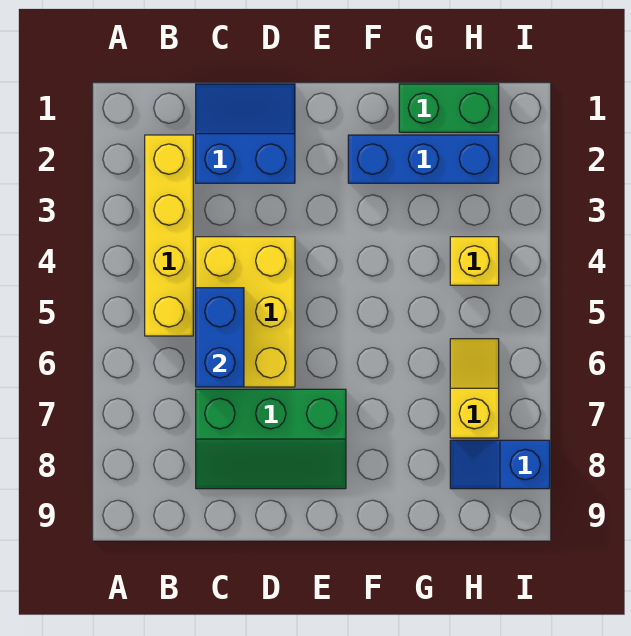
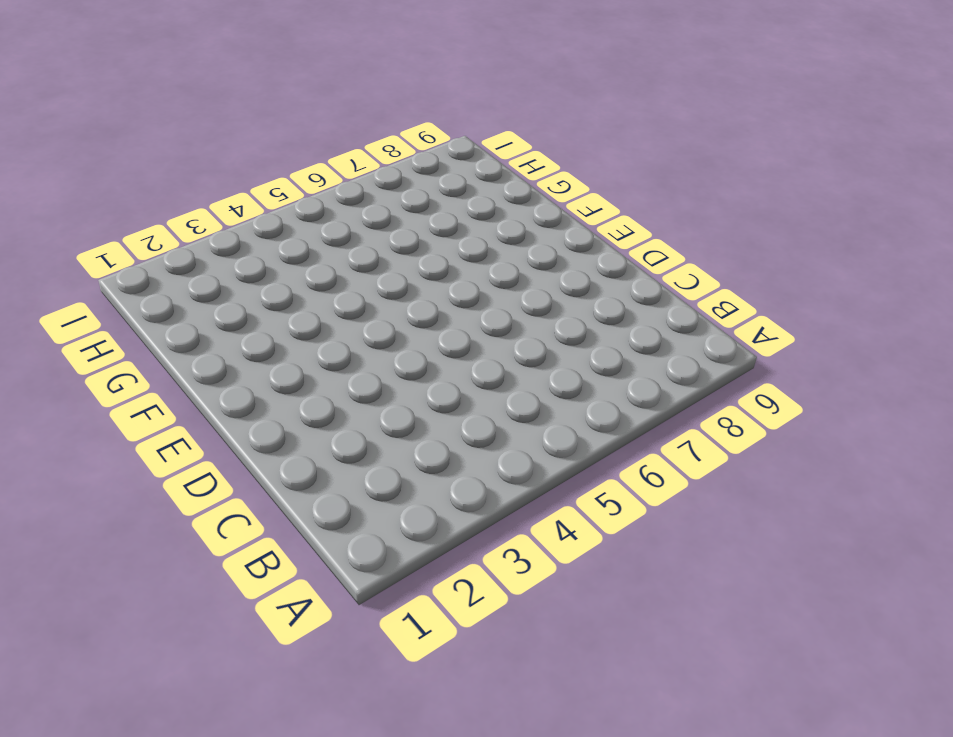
none -> yellow brick B2:B5 level 1
none -> blue slope C1:D2 level 1 top 2

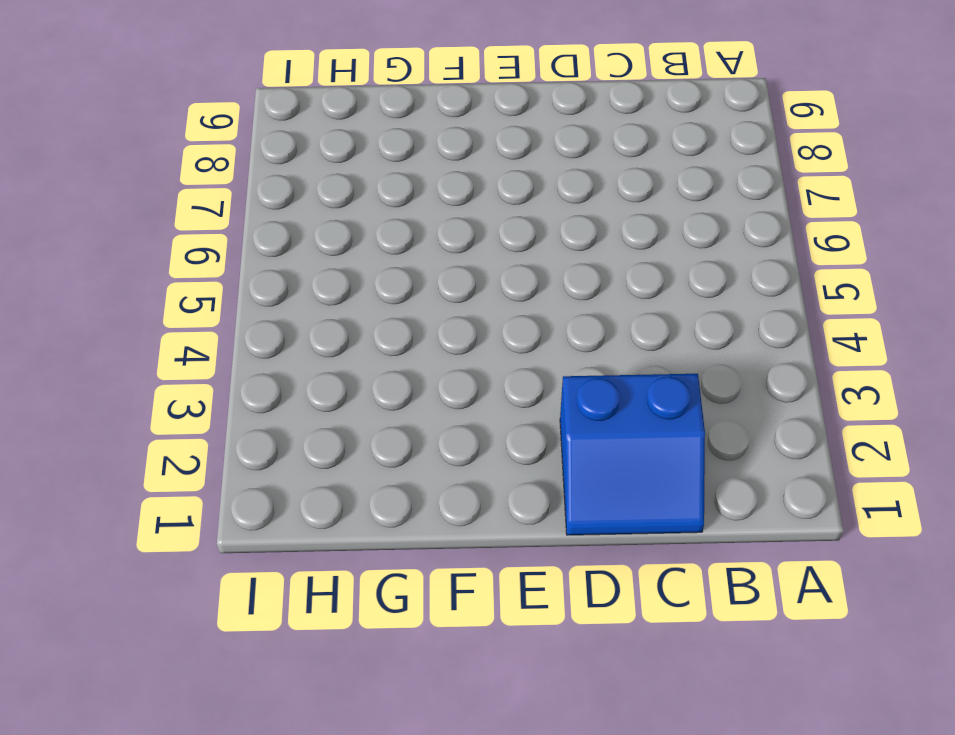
none -> yellow brick B2:B5 level 1
none -> yellow brick C4:D6 level 1

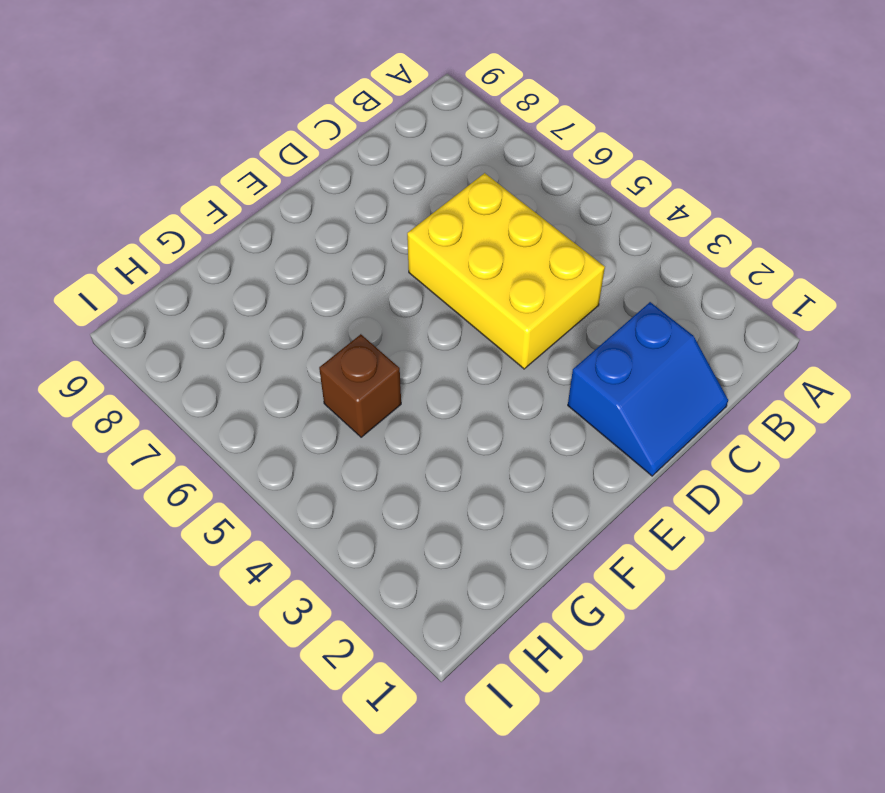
brown brick G5 level 1 -> none
none -> yellow brick B2:B5 level 1
none -> green slope C7:E8 level 1 top 7

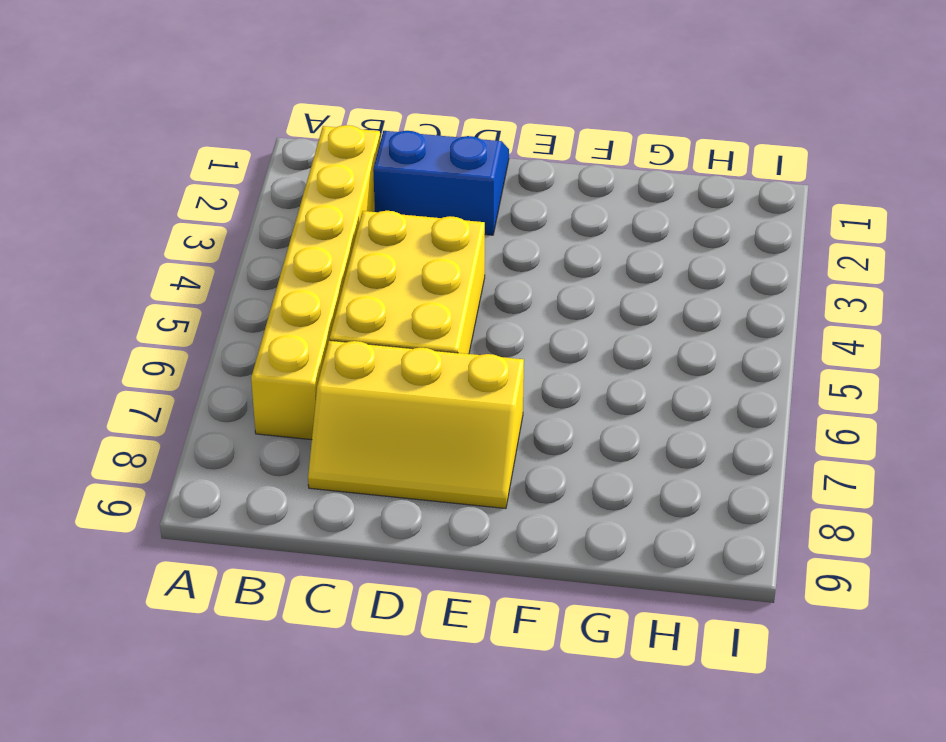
yellow brick B2:B7 level 1 -> yellow brick B2:B5 level 1
yellow slope C7:E8 level 1 top 7 -> green slope C7:E8 level 1 top 7
none -> blue brick F2:H2 level 1
none -> green brick G1:H1 level 1

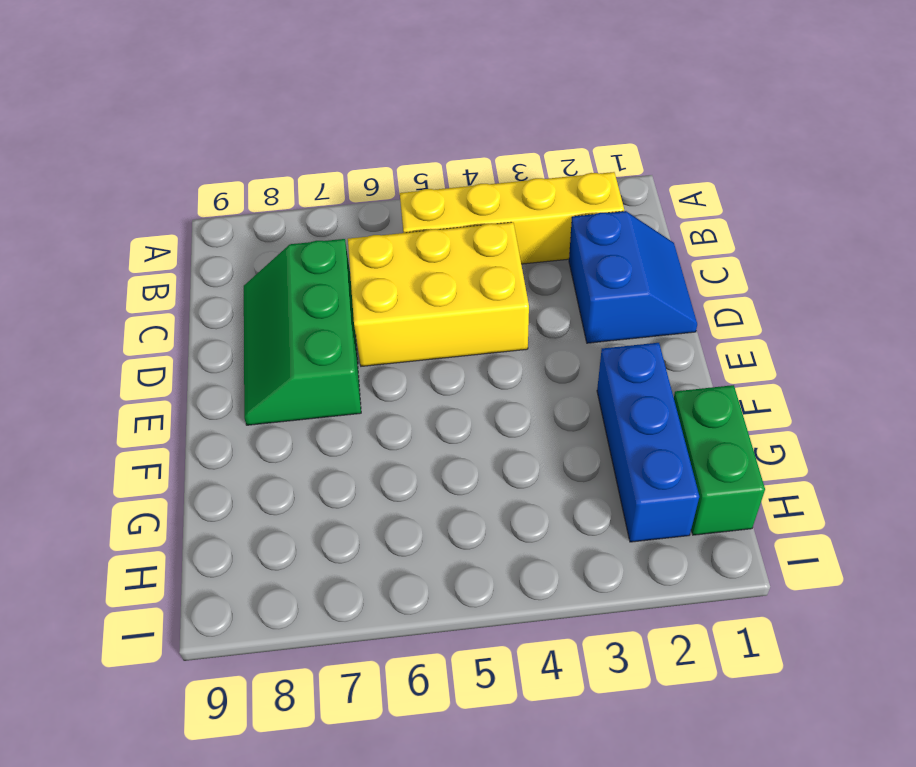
none -> yellow brick H4 level 1
none -> yellow slope H6:H7 level 1 top 7

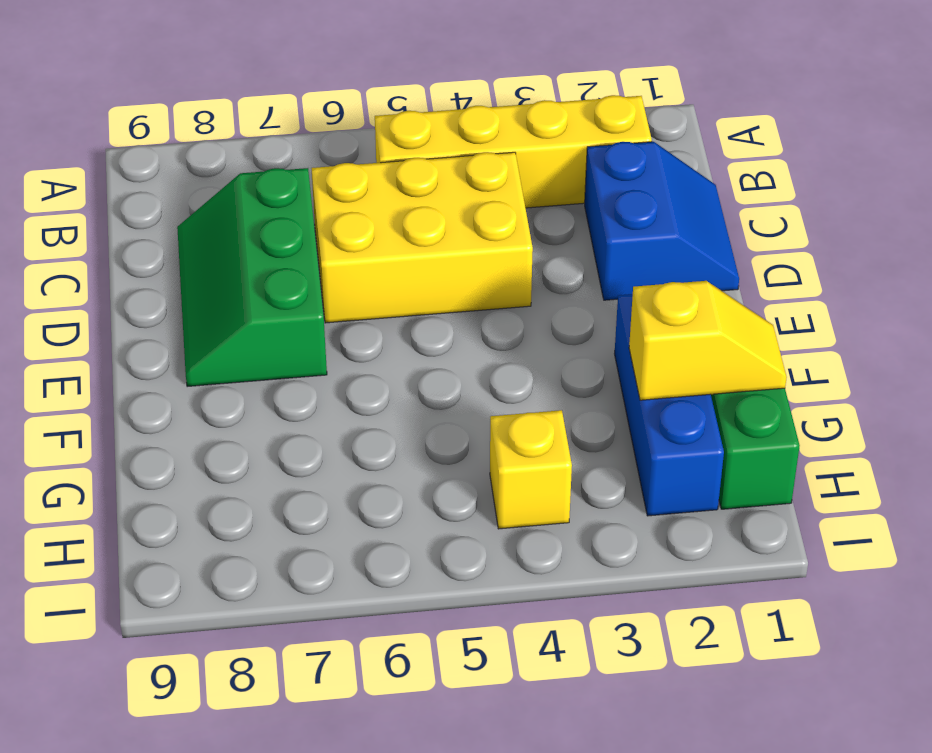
yellow slope G1:G2 level 2 top 2 -> yellow slope H6:H7 level 1 top 7
none -> blue slope H8:I8 level 1 top I
none -> blue brick C5:C6 level 2

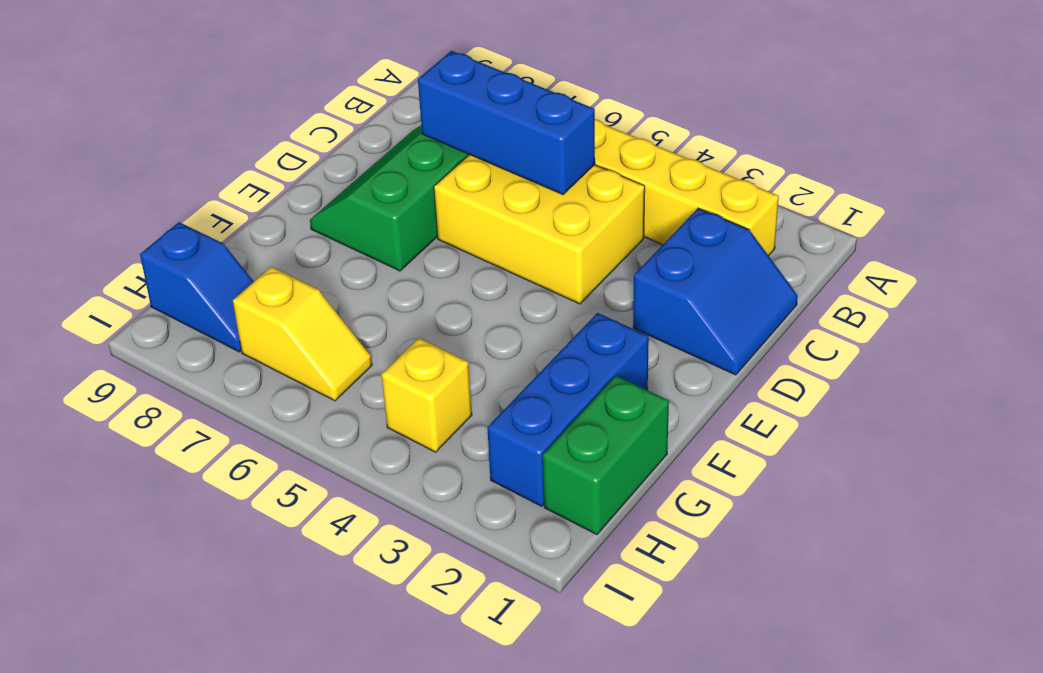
blue brick C5:C7 level 2 -> blue brick C5:C6 level 2
blue slope H8:H9 level 1 top 9 -> blue slope H8:I8 level 1 top I

